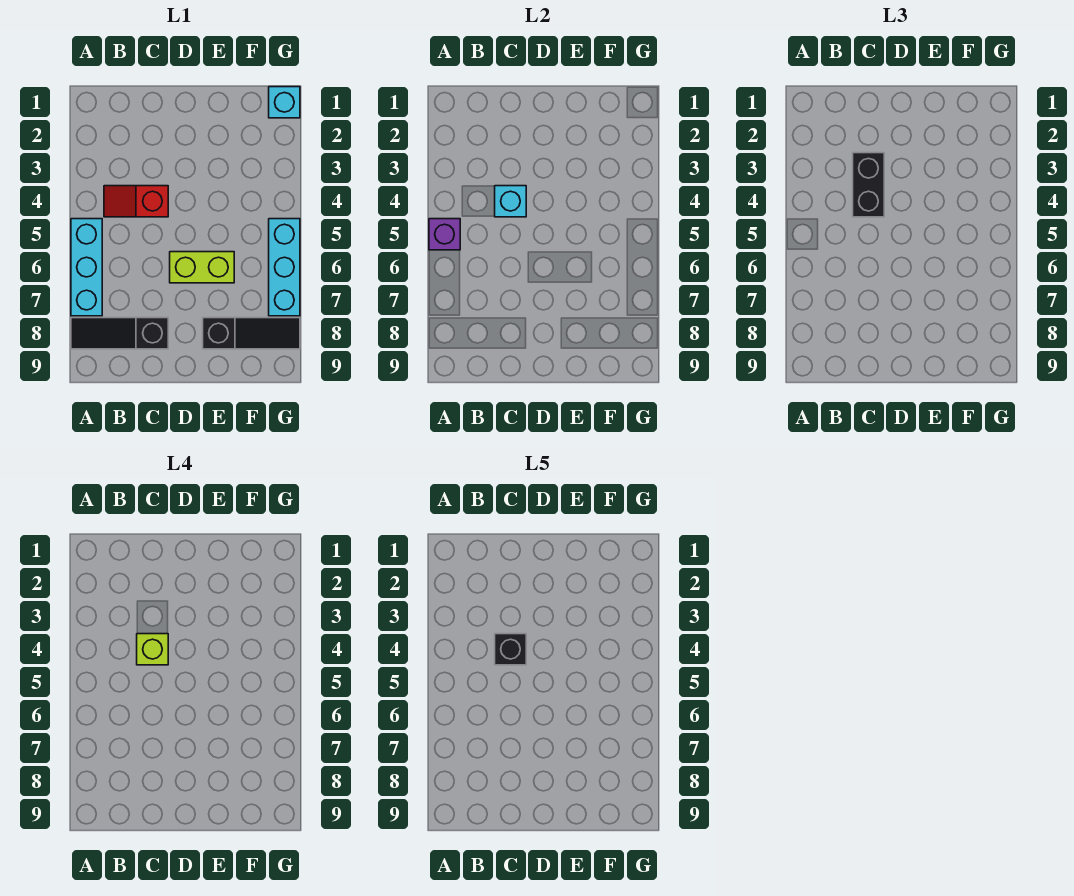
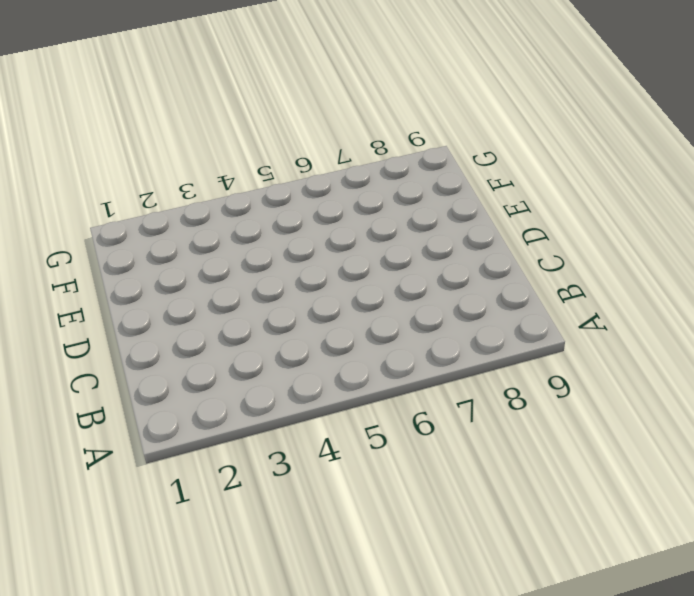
none -> cyan brick A5:A7 level 1
none -> black slope A8:C8 level 1 top C
none -> red slope B4:C4 level 1 top C

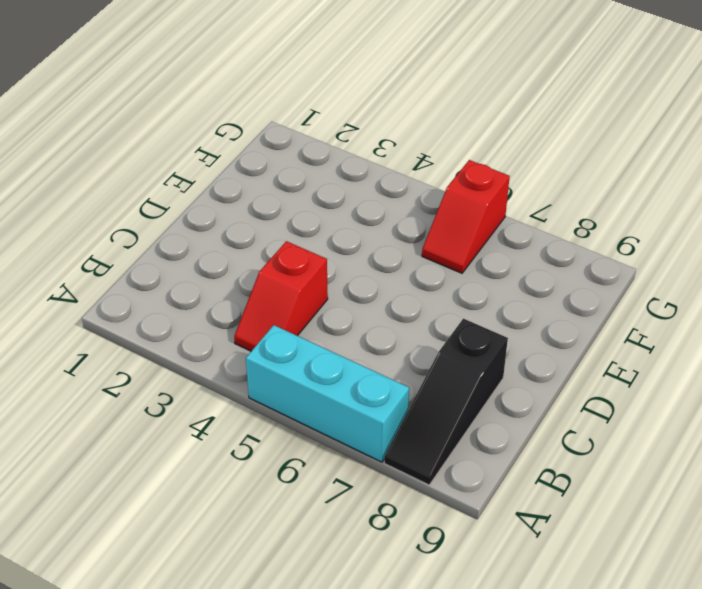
red slope F6:G6 level 1 top G -> cyan brick G5:G7 level 1
none -> lime brick D6:E6 level 1
none -> black slope E8:G8 level 1 top E
none -> cyan brick G1 level 1

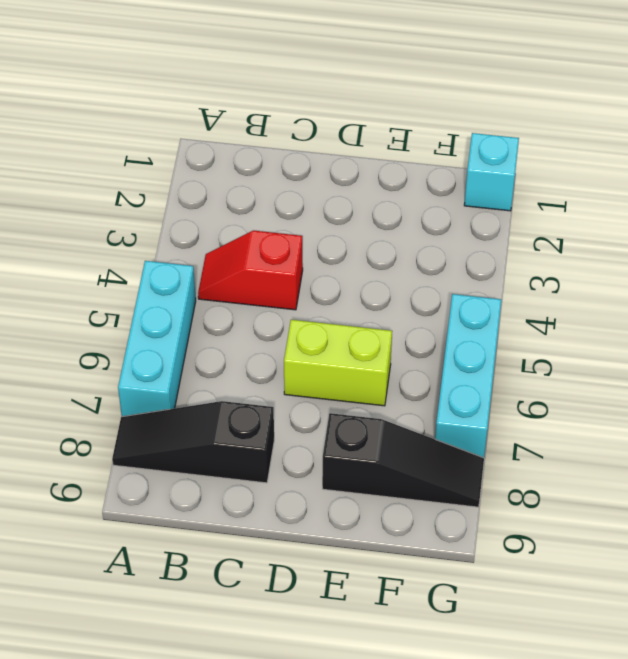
none -> purple brick A5 level 2
none -> cyan brick C4 level 2
none -> black brick C3:C4 level 3

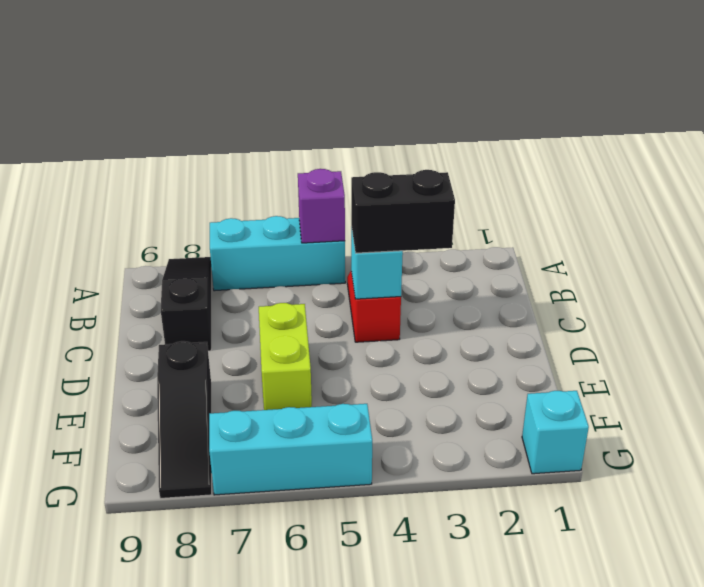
none -> lime brick C4 level 4
none -> black brick C4 level 5

